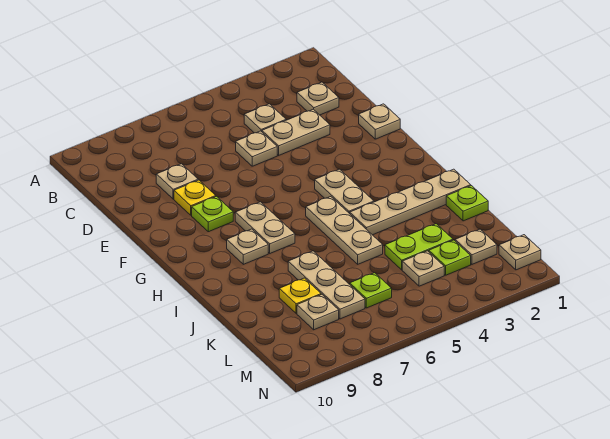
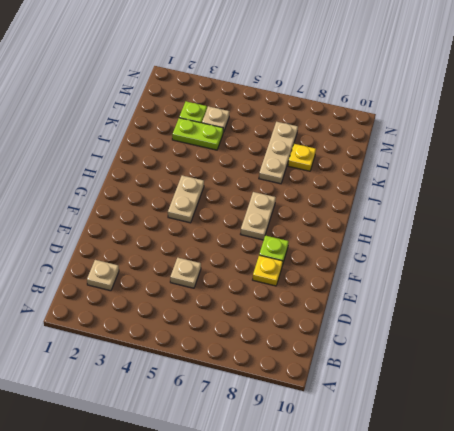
none -> tan plate C4 level 1
none -> tan plate D3:D4 level 1
none -> tan plate D8 level 1

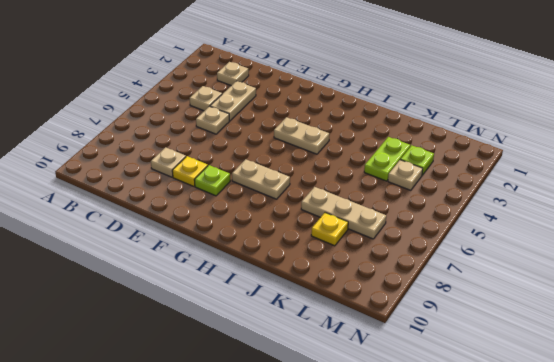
none -> tan plate E1 level 1
none -> tan plate H5:J5 level 1
none -> tan plate H8 level 1

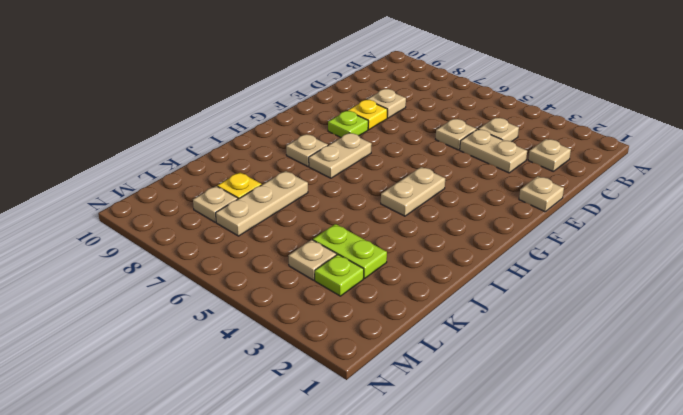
none -> tan plate H5:J5 level 1
none -> tan plate I1:I4 level 1
none -> lime plate J1 level 1

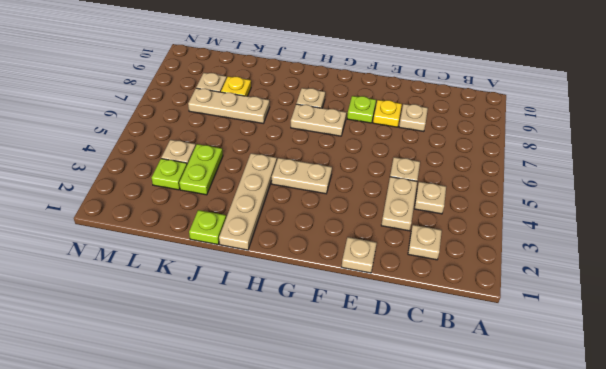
none -> tan plate H5:J5 level 1
none -> tan plate L2 level 1
none -> lime plate L6 level 1

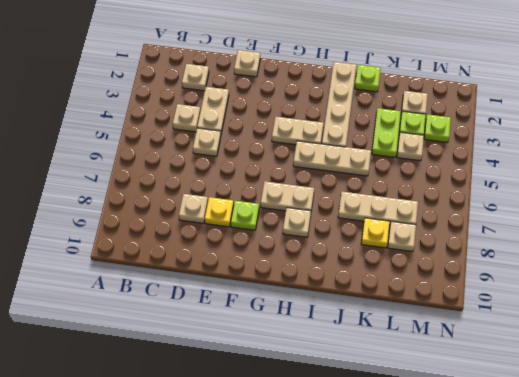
lime plate M3 level 1 -> lime plate L6 level 1
none -> tan plate M1 level 1

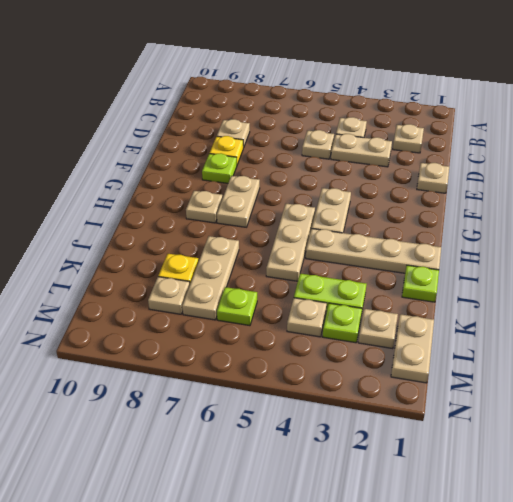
tan plate L1:M1 level 1 -> tan plate M1 level 1

